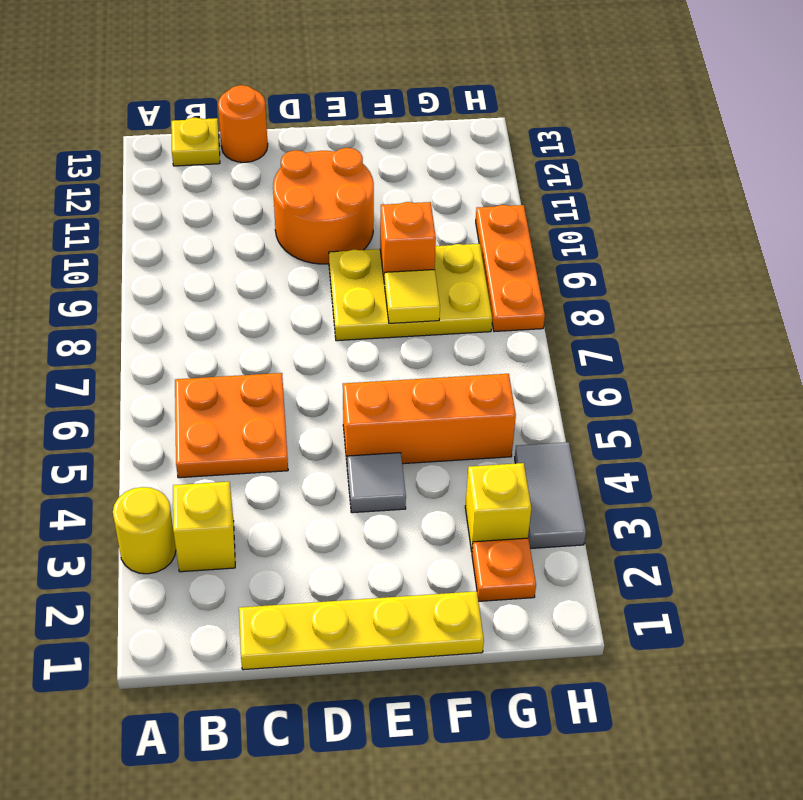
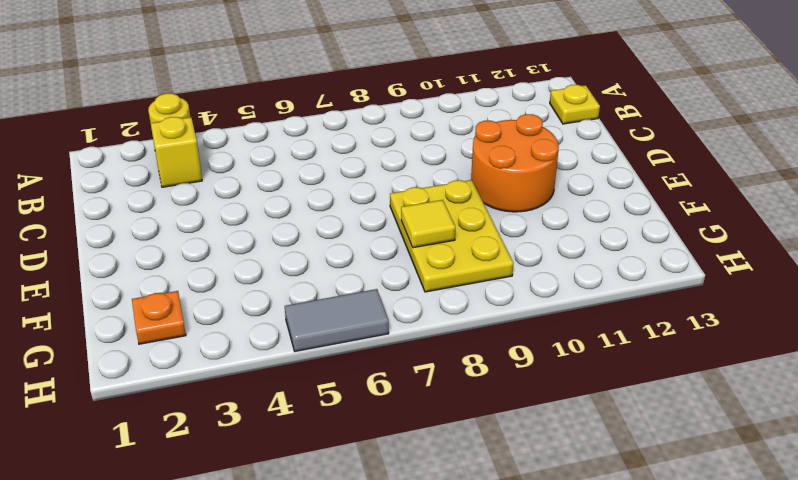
grey tile H5:H6 level 1 -> grey tile H3:H4 level 1
none -> orange plate B5:C6 level 1
none -> yellow plate C1:F1 level 1
none -> orange round brick C13 level 1

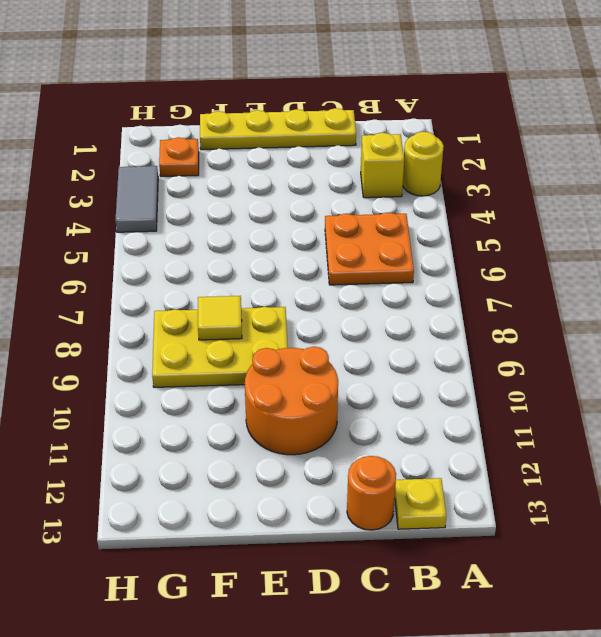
none -> grey tile E4 level 1
none -> orange brick E5:G5 level 1
none -> yellow brick G3 level 1

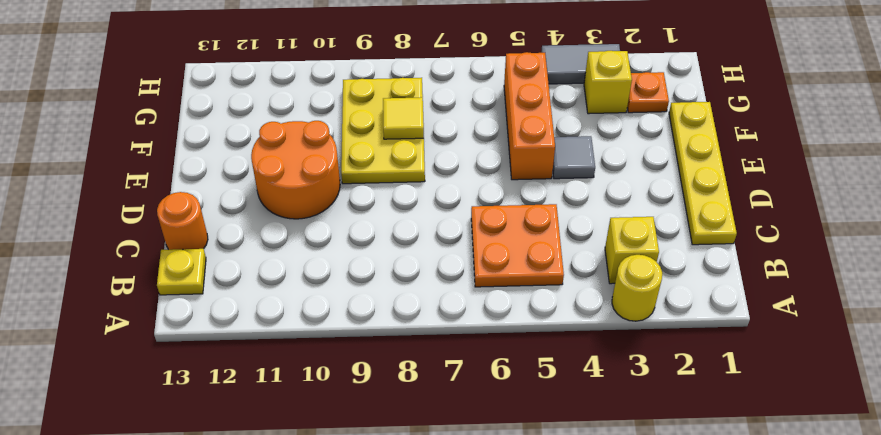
none -> orange plate H8:H10 level 1
none -> orange brick F9 level 2

